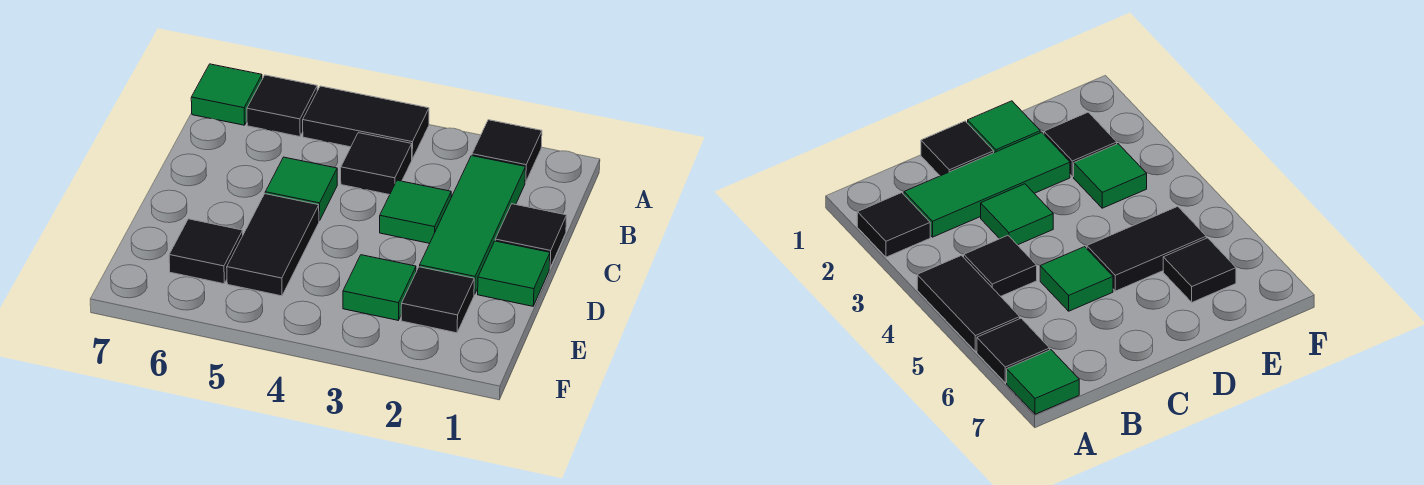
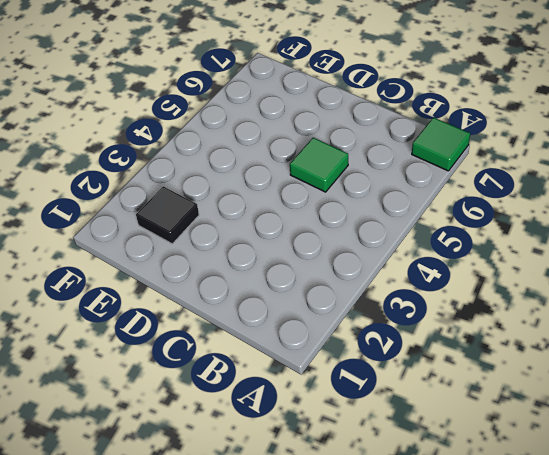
none -> black tile A2 level 1
none -> black tile A4:A5 level 1
none -> black tile A6 level 1

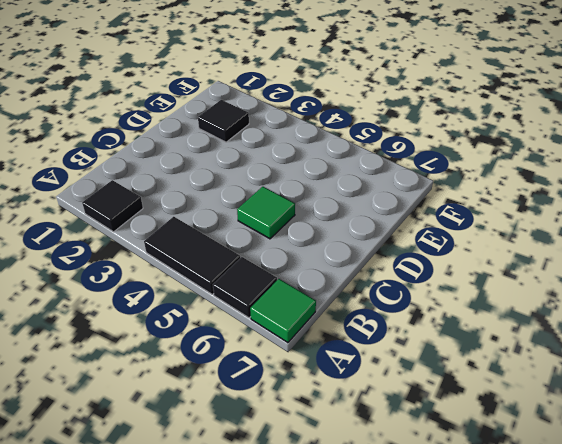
none -> green tile B2:D2 level 1
none -> black tile B4 level 1
none -> black tile C1 level 1

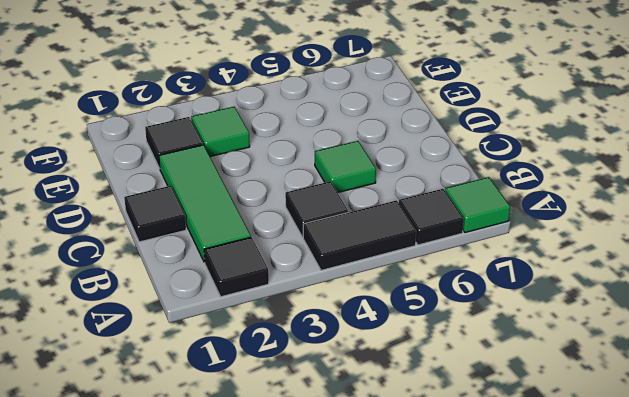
none -> green tile C3 level 1
none -> green tile D1 level 1
none -> black tile D5:E5 level 1

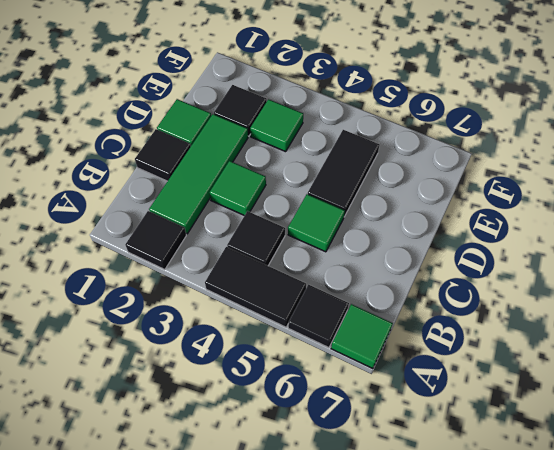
none -> black tile E6 level 1

